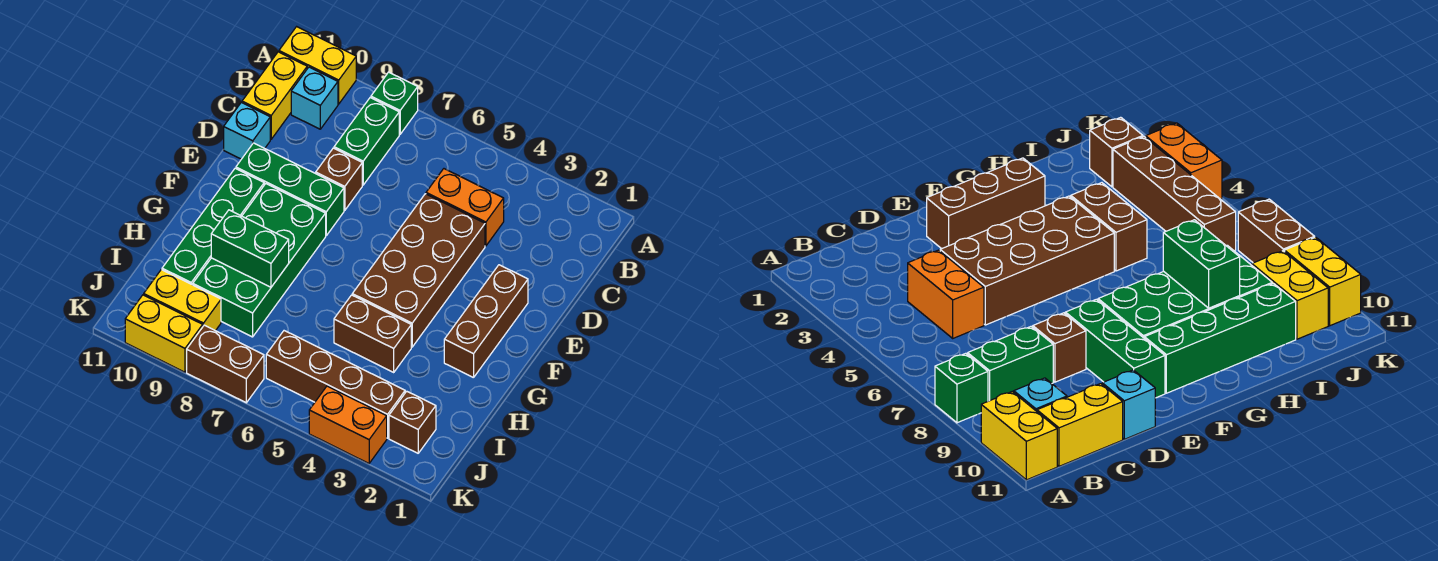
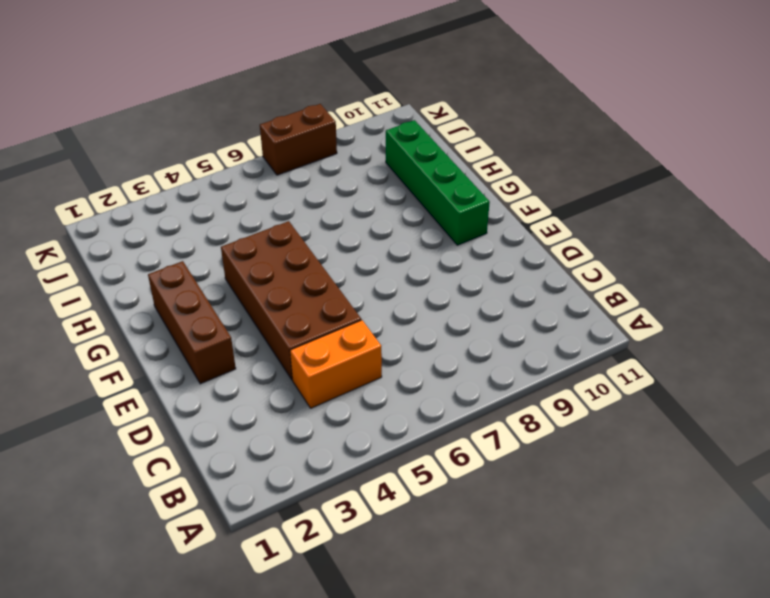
none -> green brick A8 level 1
none -> yellow brick A10:A11 level 1
none -> green brick B8:C8 level 1

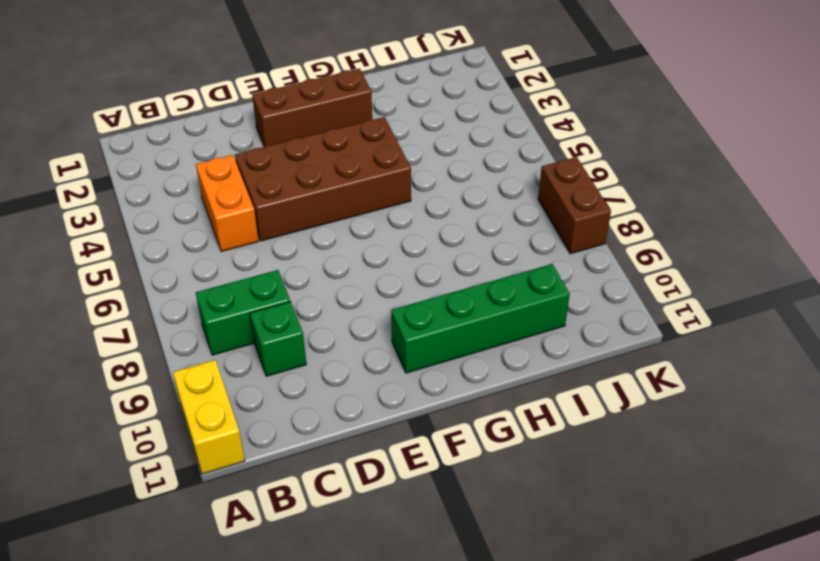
green brick C9 level 1 -> green brick A8 level 1
none -> cyan brick B10 level 1
none -> yellow brick B11:C11 level 1
none -> brown brick D8 level 1

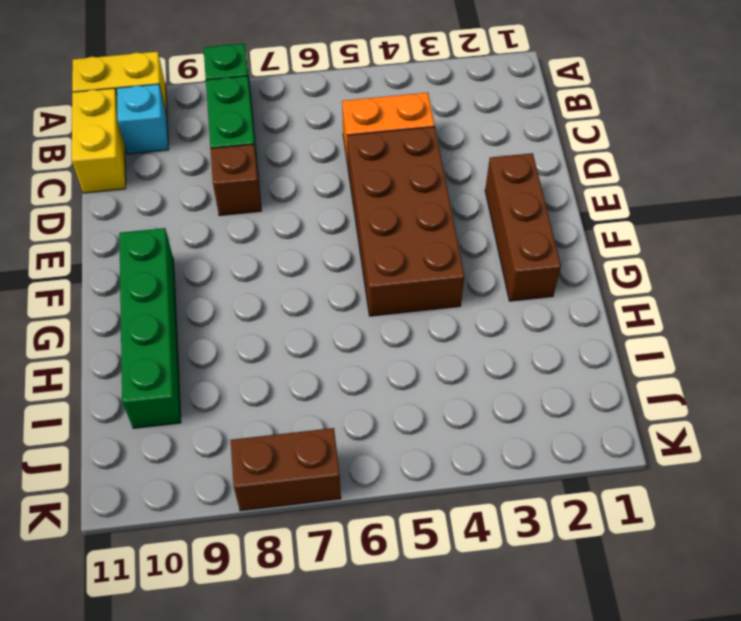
none -> cyan brick D11 level 1
none -> green brick E8:E10 level 1
none -> green brick F8:I9 level 1

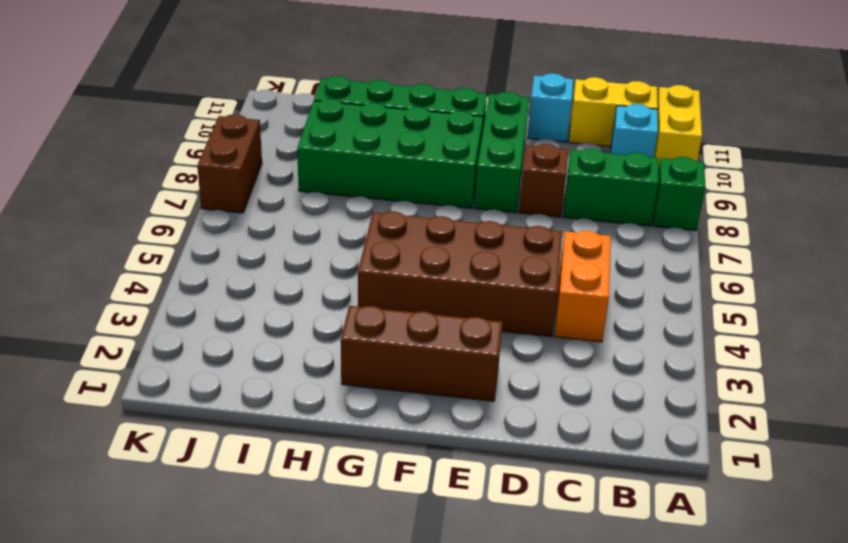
none -> brown brick H4:H5 level 1
none -> brown brick J2 level 1
none -> brown brick J3:J6 level 1

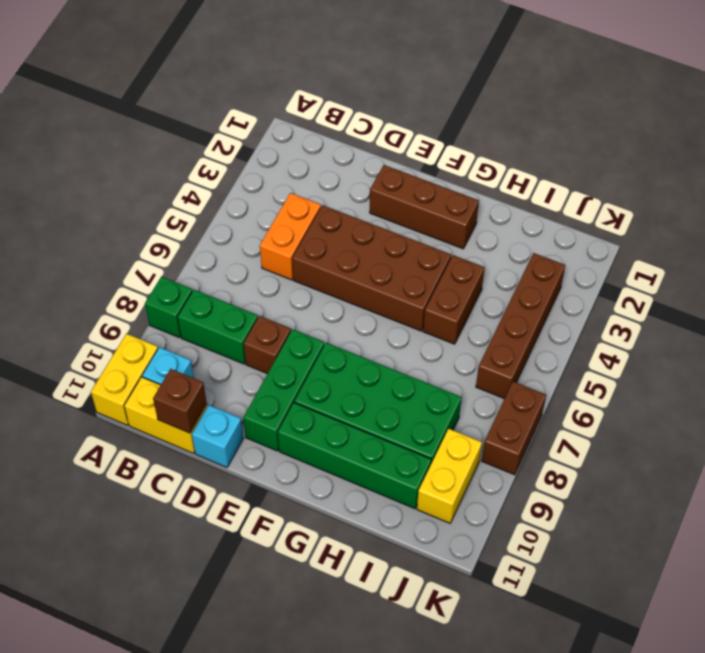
brown brick C11 level 2 -> brown brick J2 level 1
none -> orange brick K3:K4 level 1
none -> yellow brick K9:K10 level 1
none -> green brick H8:H9 level 2

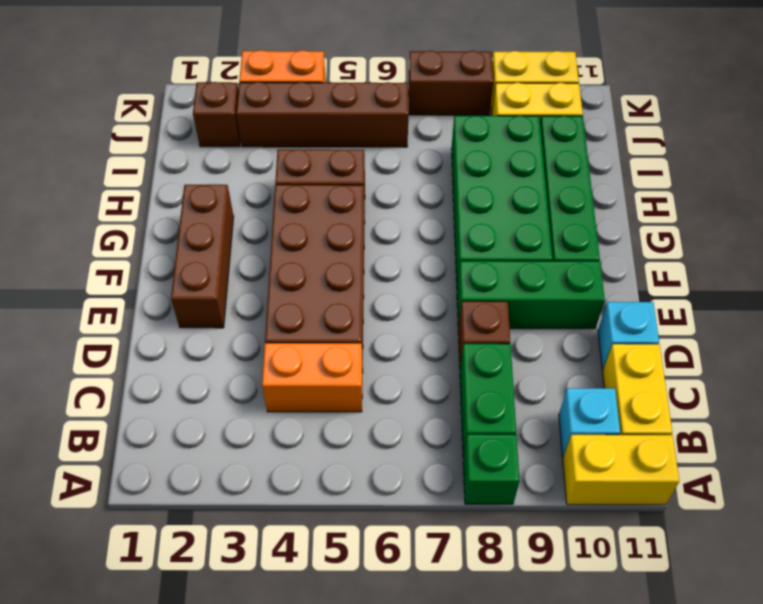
none -> green brick H8:H9 level 2

